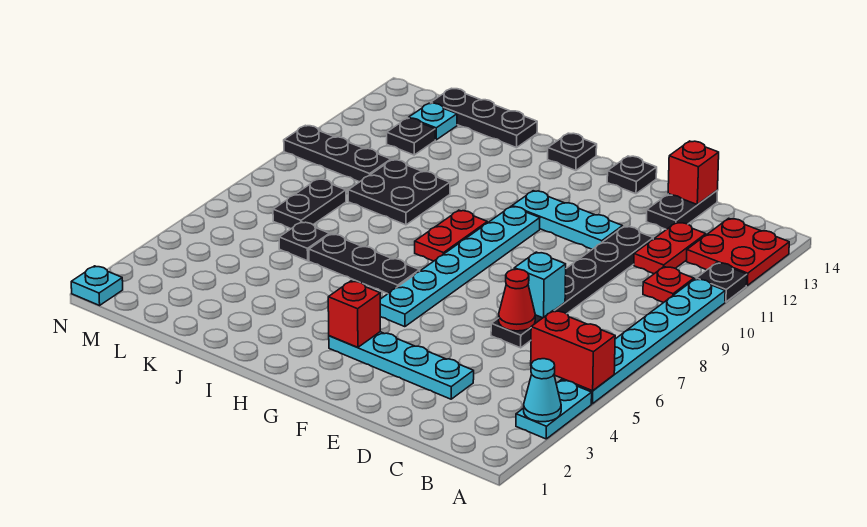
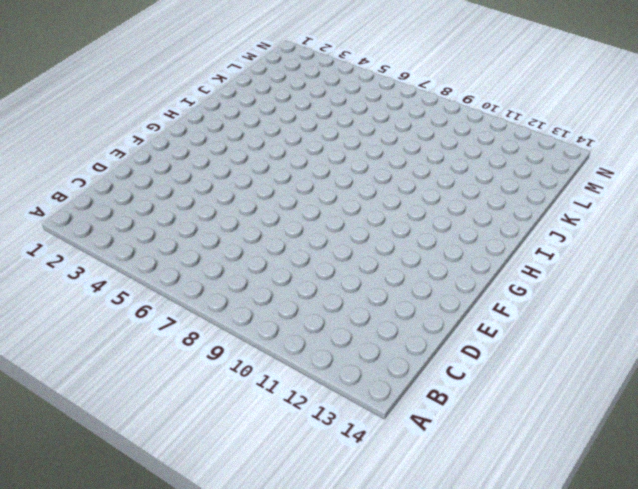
none -> cyan plate A3:A4 level 1
none -> cyan plate A5:A10 level 1
none -> black plate A11 level 1

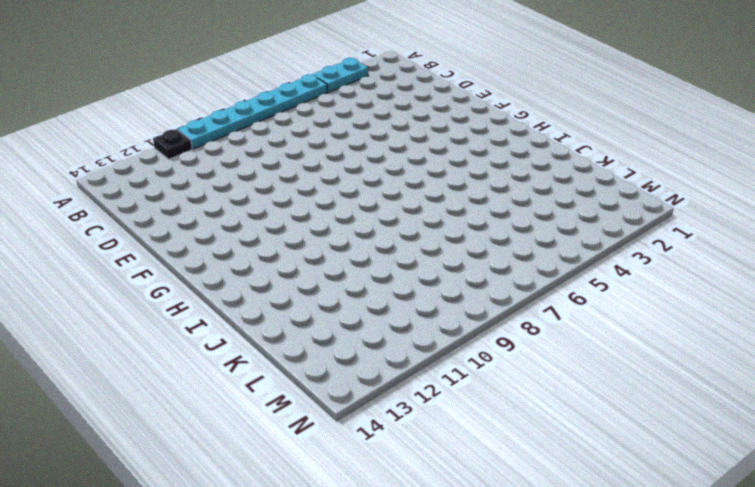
none -> red plate A12:B13 level 1
none -> red plate B10 level 1
none -> red plate C11:C12 level 1

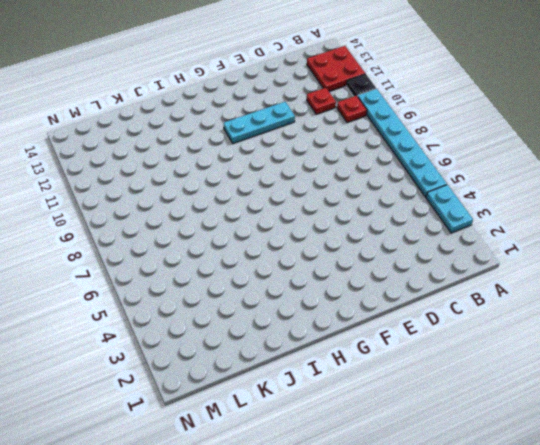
red plate C11 level 1 -> red plate C11:C12 level 1
none -> cyan plate D3:G3 level 1
none -> black plate D6:D11 level 1
none -> black plate D13:D14 level 1

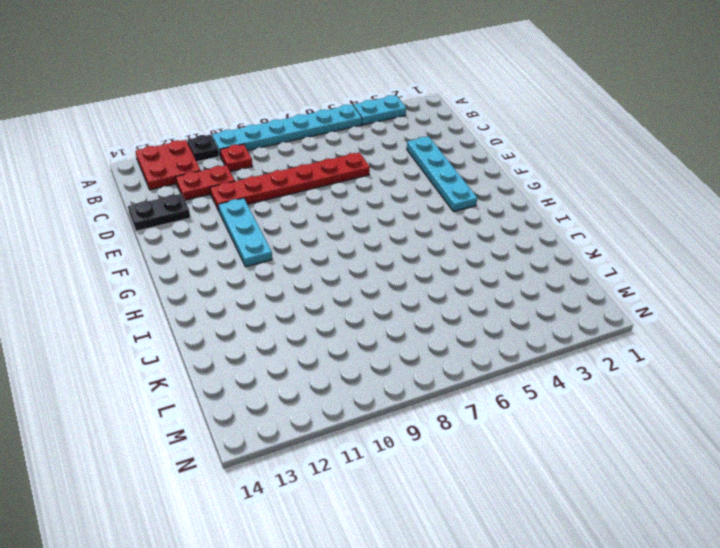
red plate D6:D11 level 1 -> black plate D6:D11 level 1
none -> black plate F14 level 1
none -> cyan plate G5:G10 level 1
none -> black plate H6:J6 level 1

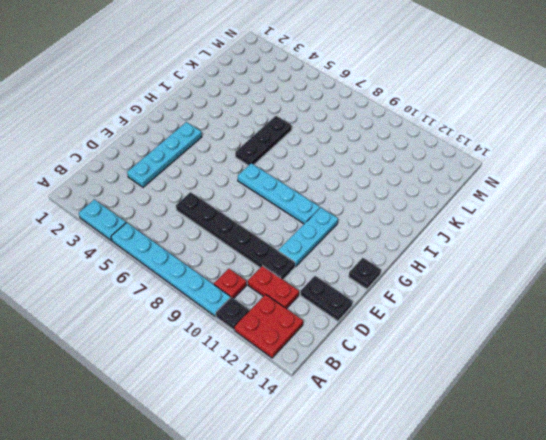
cyan plate G7:G10 level 1 -> cyan plate G5:G10 level 1
none -> red plate H8:H9 level 1
none -> black plate H14 level 1
none -> black plate J9:K10 level 1

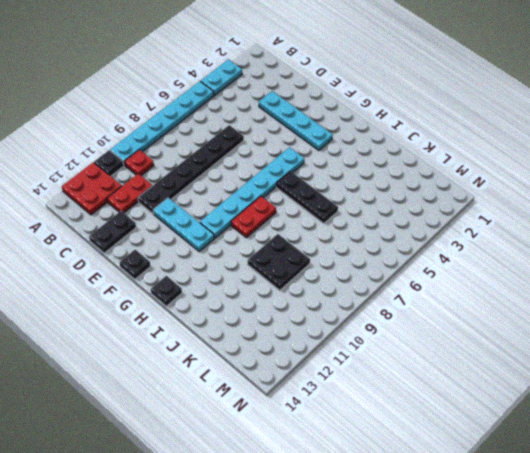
none -> black plate J14:L14 level 1
none -> black plate K6 level 1
none -> black plate L7:L8 level 1

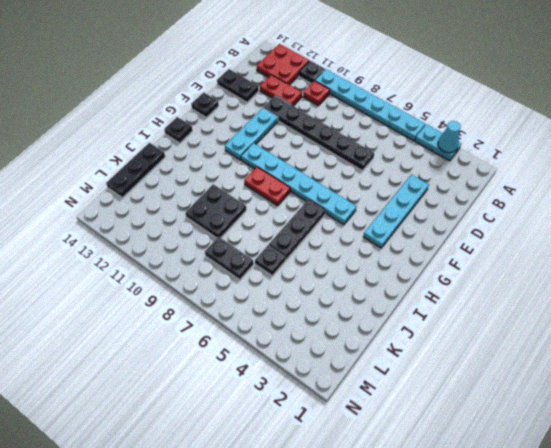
none -> black plate L10:N10 level 1
none -> black plate L12 level 1
none -> cyan plate L13 level 1

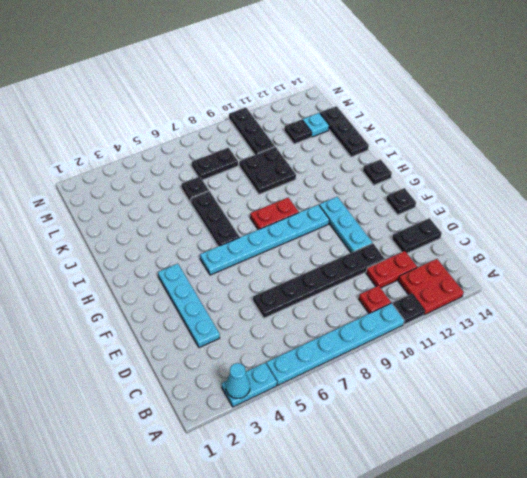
none -> cyan plate N1 level 1
none -> red brick A5:B5 level 2
none -> red cone D6 level 2

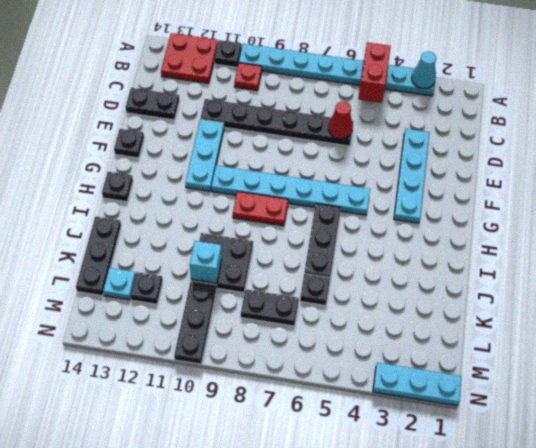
cyan brick K10 level 2 -> cyan brick D7 level 2
cyan plate N1:N3 level 1 -> cyan plate N1 level 1
none -> red plate C11:C12 level 1
none -> red brick D14 level 2
none -> red brick G3 level 2

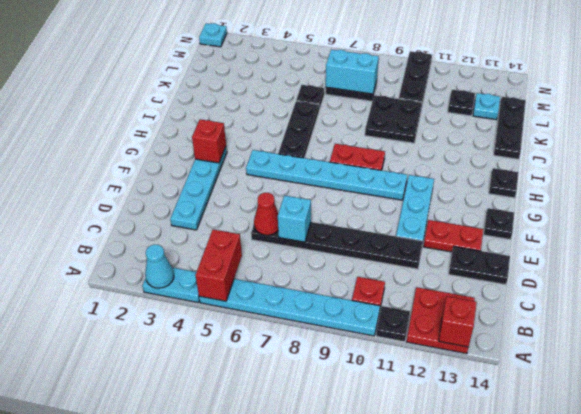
red brick A13 level 2 -> red brick D14 level 2
red plate E12:E13 level 1 -> red plate C11:C12 level 1
cyan brick L7:L8 level 2 -> none

